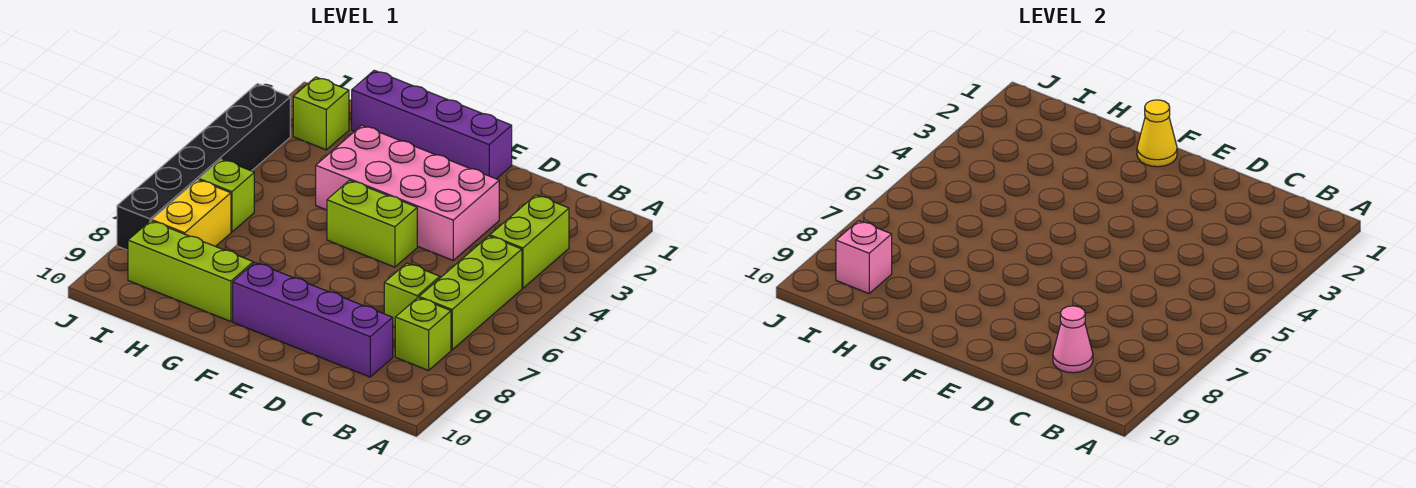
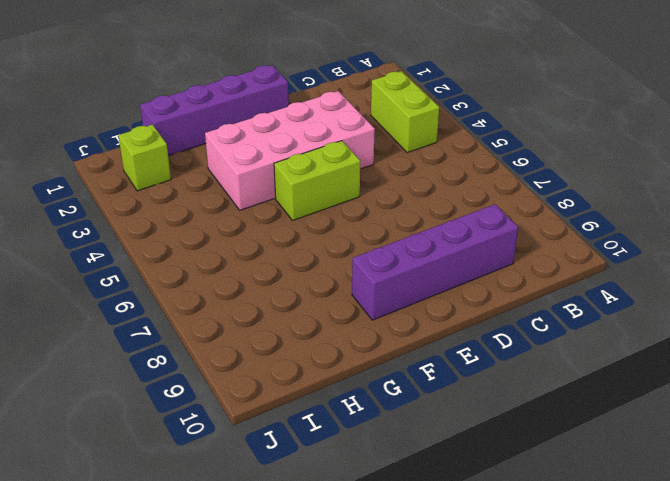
none -> lime brick B5:B7 level 1
none -> lime brick B8 level 1
none -> lime brick C7 level 1

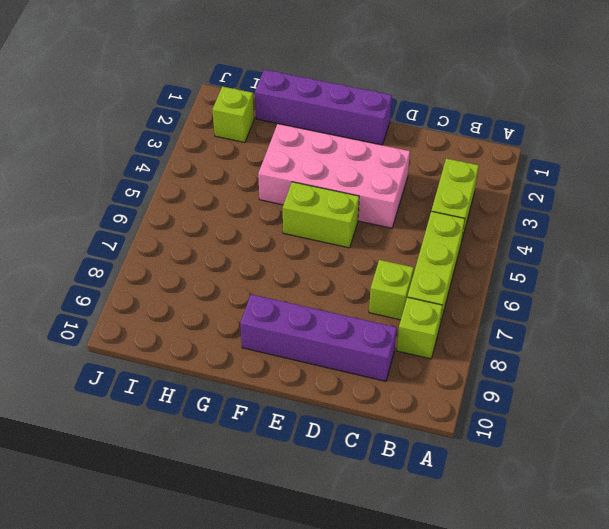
none -> lime brick G9:I9 level 1
none -> lime brick I6 level 1
none -> yellow brick I7:I8 level 1

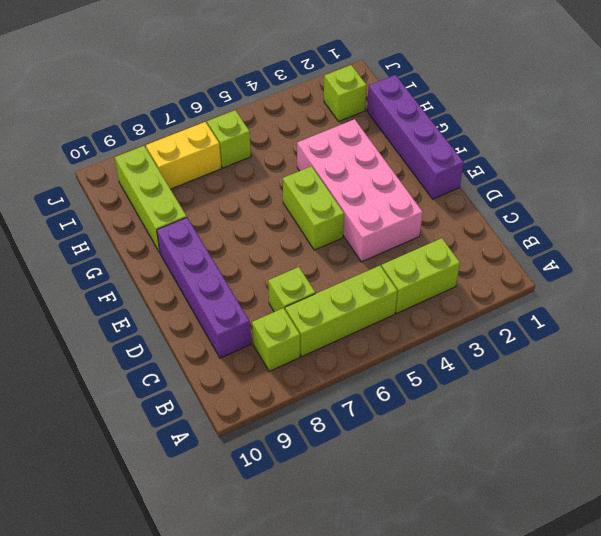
none -> black brick J3:J8 level 1
none -> pink cone C9 level 2
none -> yellow cone F1 level 2

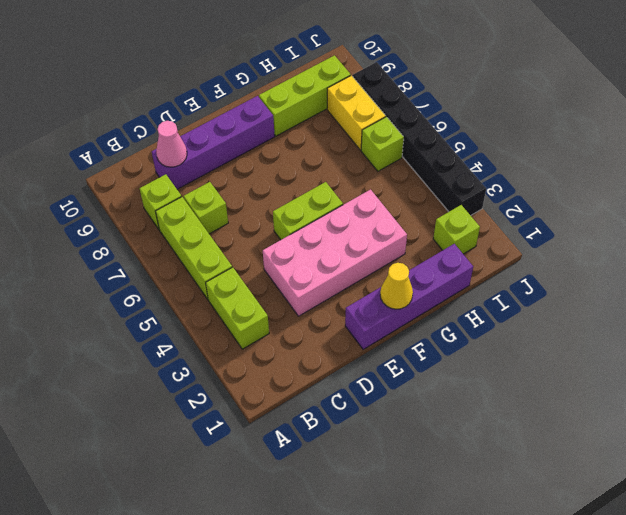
none -> pink brick I9 level 2

